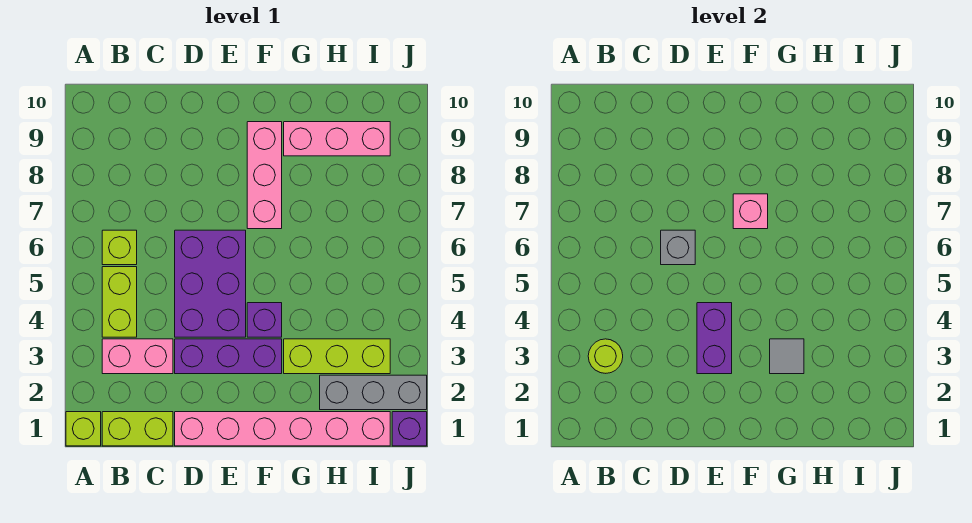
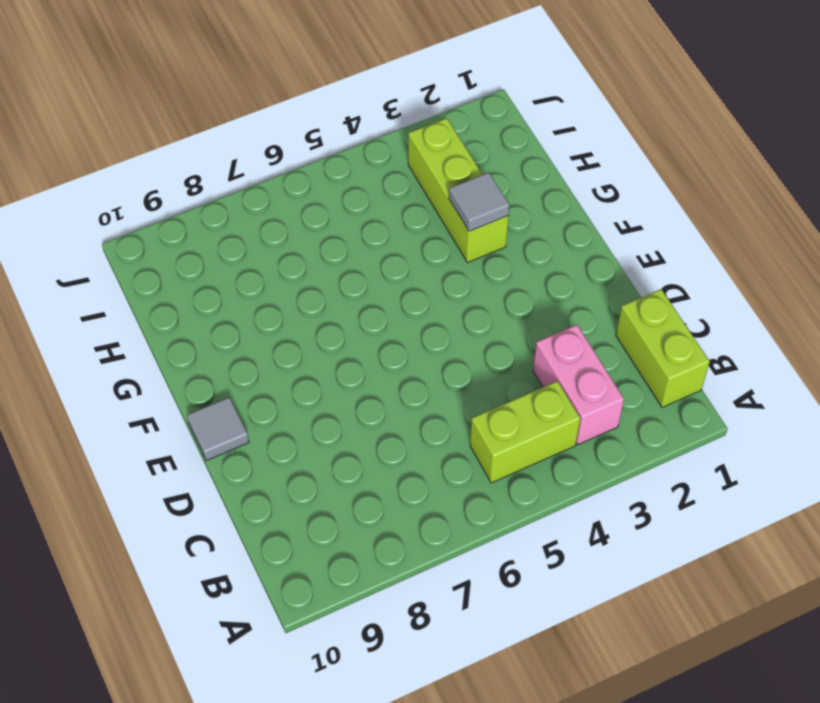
grey tile E10 level 1 -> none
none -> lime brick A1 level 1
none -> lime brick B6 level 1
none -> pink brick D1:I1 level 1

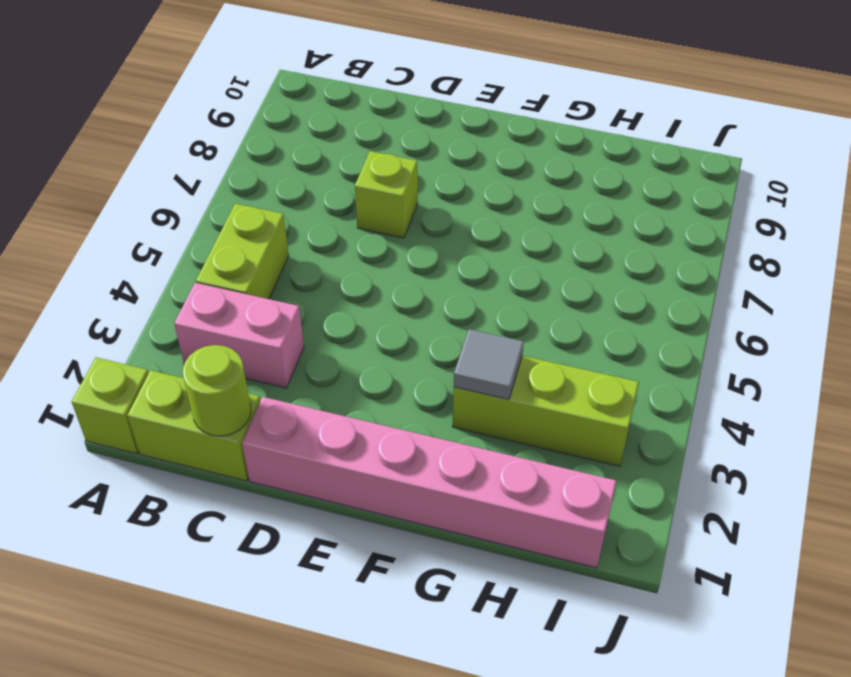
lime round brick C1 level 2 -> lime round brick B3 level 2
lime brick D7 level 1 -> lime brick B6 level 1
none -> purple brick D3:F3 level 1
none -> purple brick D4:E6 level 1
none -> purple brick F4 level 1

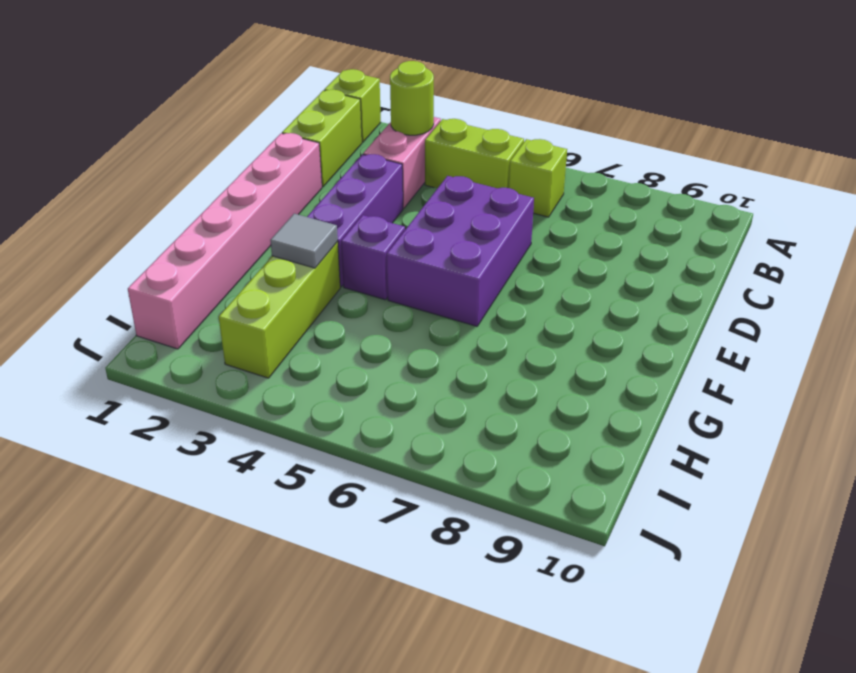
purple brick D5:F6 level 1 -> purple brick D4:E6 level 1
none -> pink brick F7:F9 level 1
none -> pink brick G9:I9 level 1
none -> grey brick H2:J2 level 1

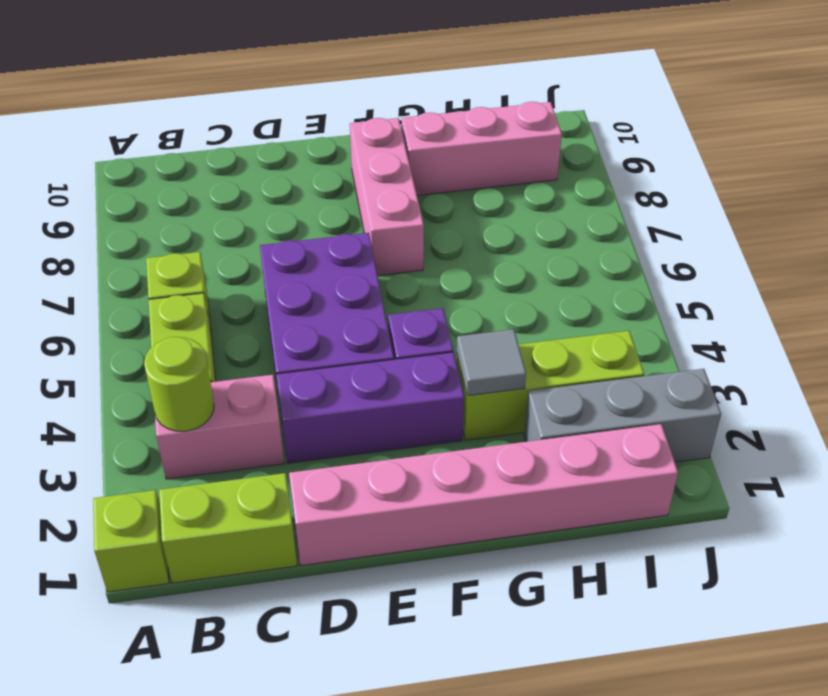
none -> purple brick J1 level 1
none -> grey brick D6 level 2
none -> purple brick E3:E4 level 2

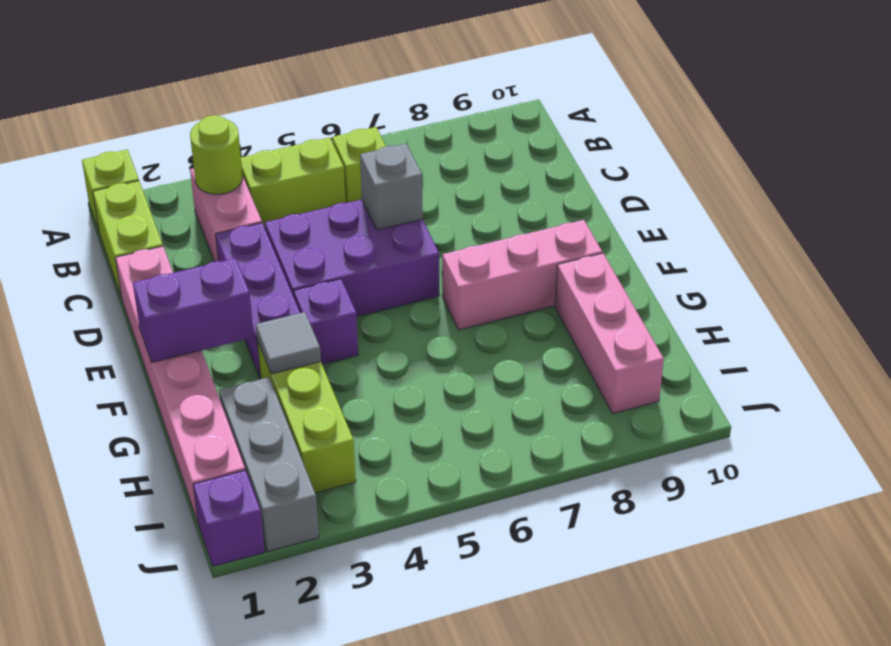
purple brick F1:F2 level 2 -> purple brick E3:E4 level 2
none -> pink brick F7 level 2

